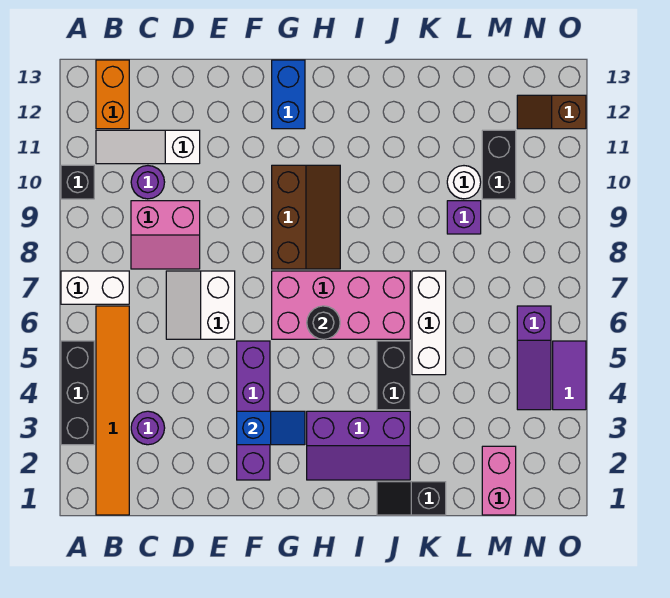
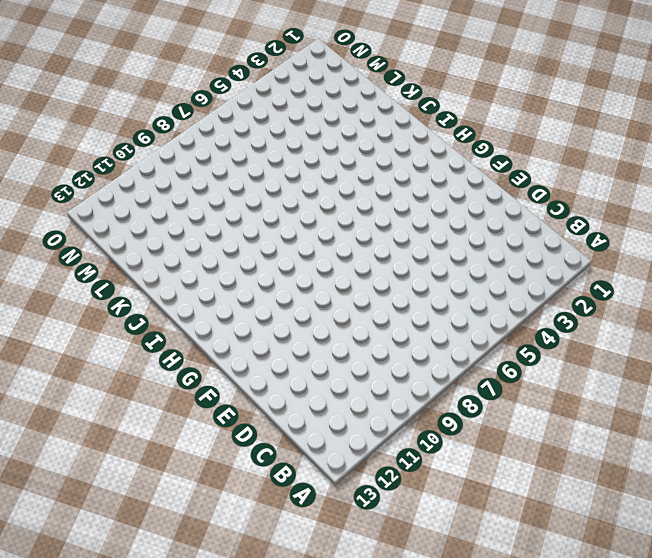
none -> black brick A3:A5 level 1
none -> white brick A7:B7 level 1
none -> black brick A10 level 1

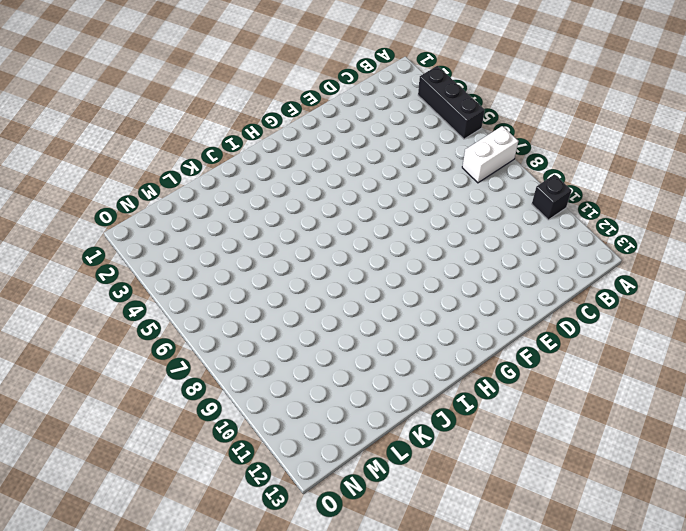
none -> orange tile B1:B6 level 1
none -> white slope B11:D11 level 1 top D
none -> orange brick B12:B13 level 1

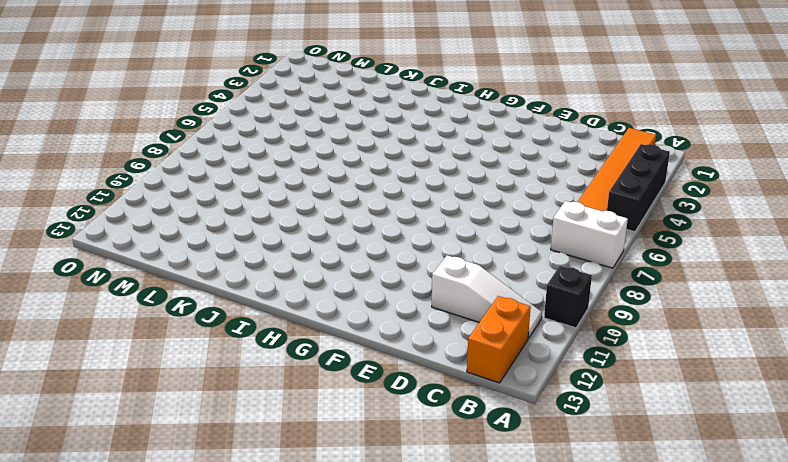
none -> purple round brick C3 level 1
none -> pink slope C8:D9 level 1 top 9
none -> purple round brick C10 level 1

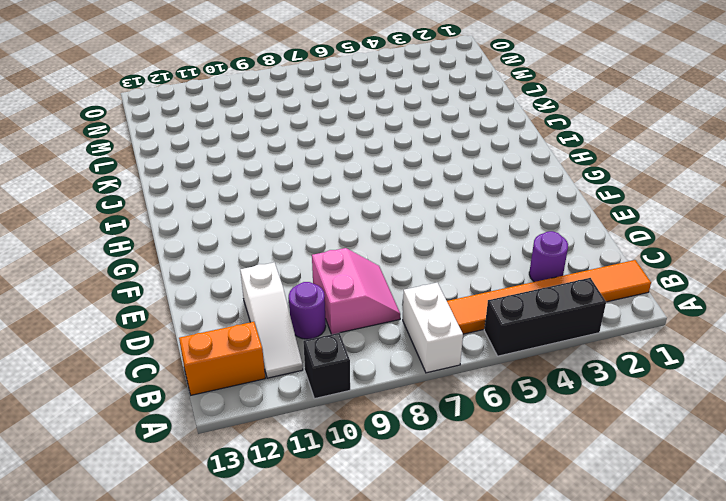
none -> white slope D6:E7 level 1 top E
none -> purple brick F2:F5 level 1
none -> pink brick G6:J7 level 1

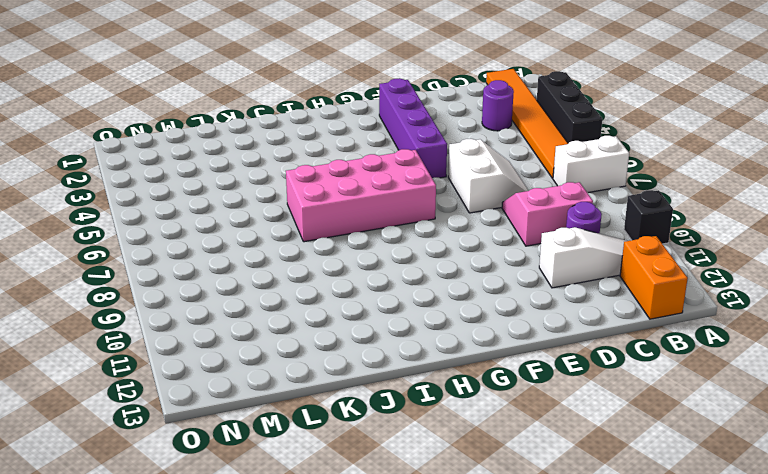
none -> brown slope G8:H10 level 1 top G
none -> blue brick G12:G13 level 1
none -> purple slope H2:J3 level 1 top 3

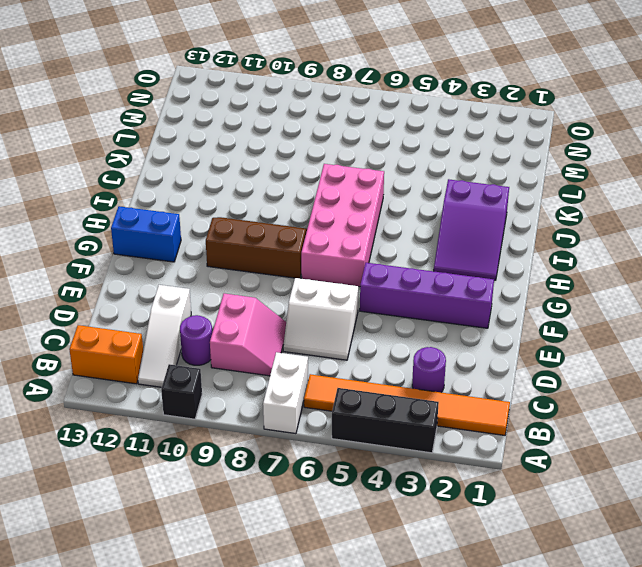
purple slope H2:J3 level 1 top J -> purple slope H2:J3 level 1 top 3
none -> black slope J1:K1 level 1 top K
none -> black brick J4:J5 level 1
none -> white brick K5:K7 level 1

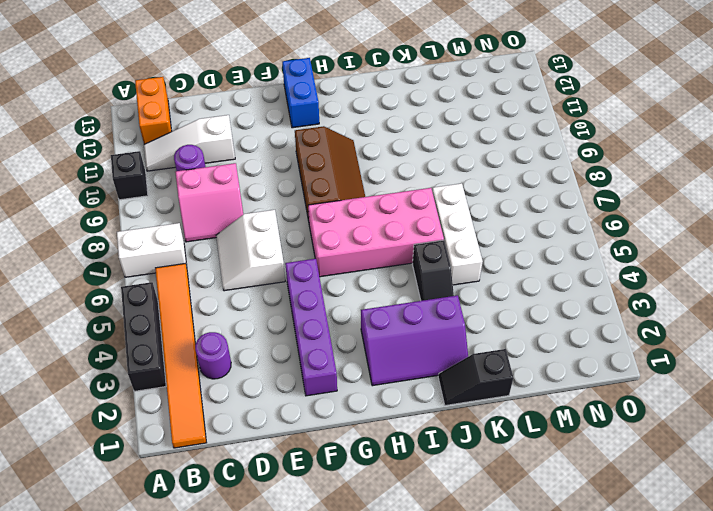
black slope J4:J5 level 1 top 5 -> black brick J4:J5 level 1
none -> purple brick L9 level 1
none -> white round brick L10 level 1
none -> pink brick M1:M2 level 1

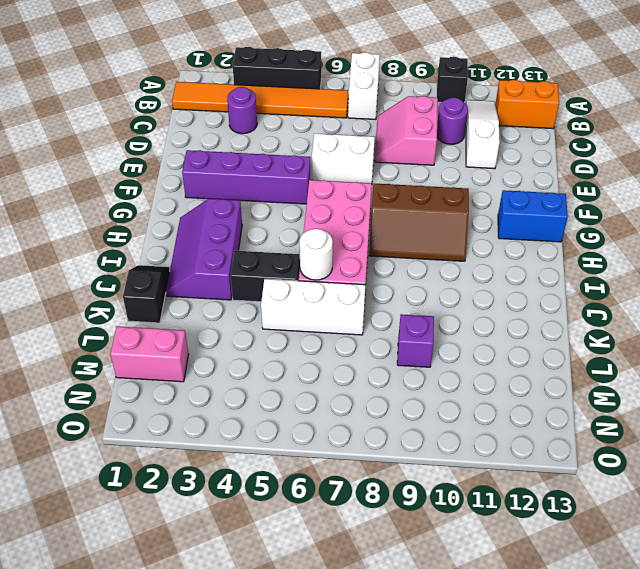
white round brick J6 level 2 -> white round brick L10 level 1
none -> black brick M10:M11 level 1
none -> purple slope N4:N6 level 1 top 6
none -> brown slope N12:O12 level 1 top O

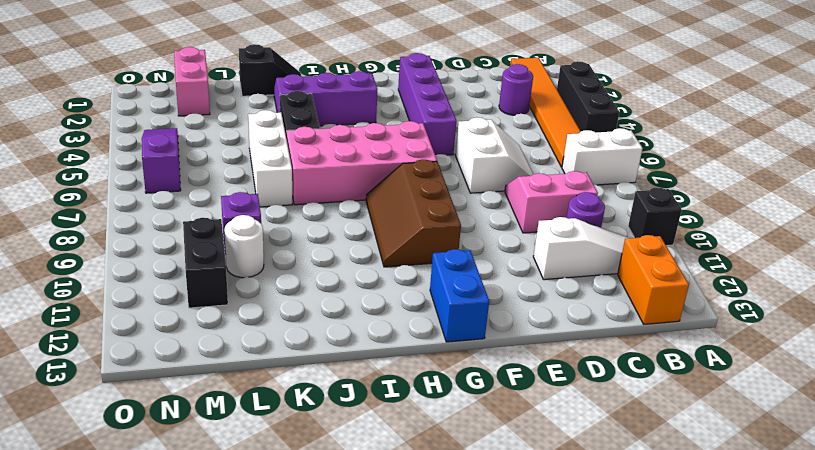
none -> brown slope N12:O12 level 1 top O
none -> purple tile O4:O5 level 1
none -> blue slope F3:G3 level 2 top F

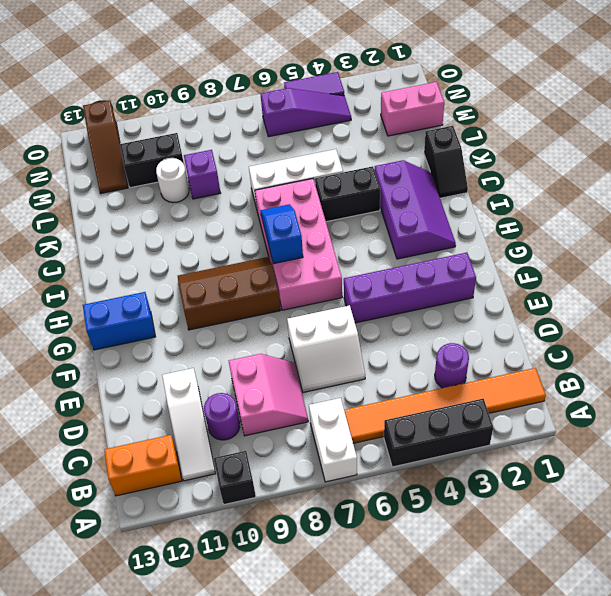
blue slope H7:I7 level 2 top H -> blue slope F3:G3 level 2 top F
brown slope M12:O12 level 1 top O -> brown slope N12:O12 level 1 top O
none -> black round brick H6 level 2

